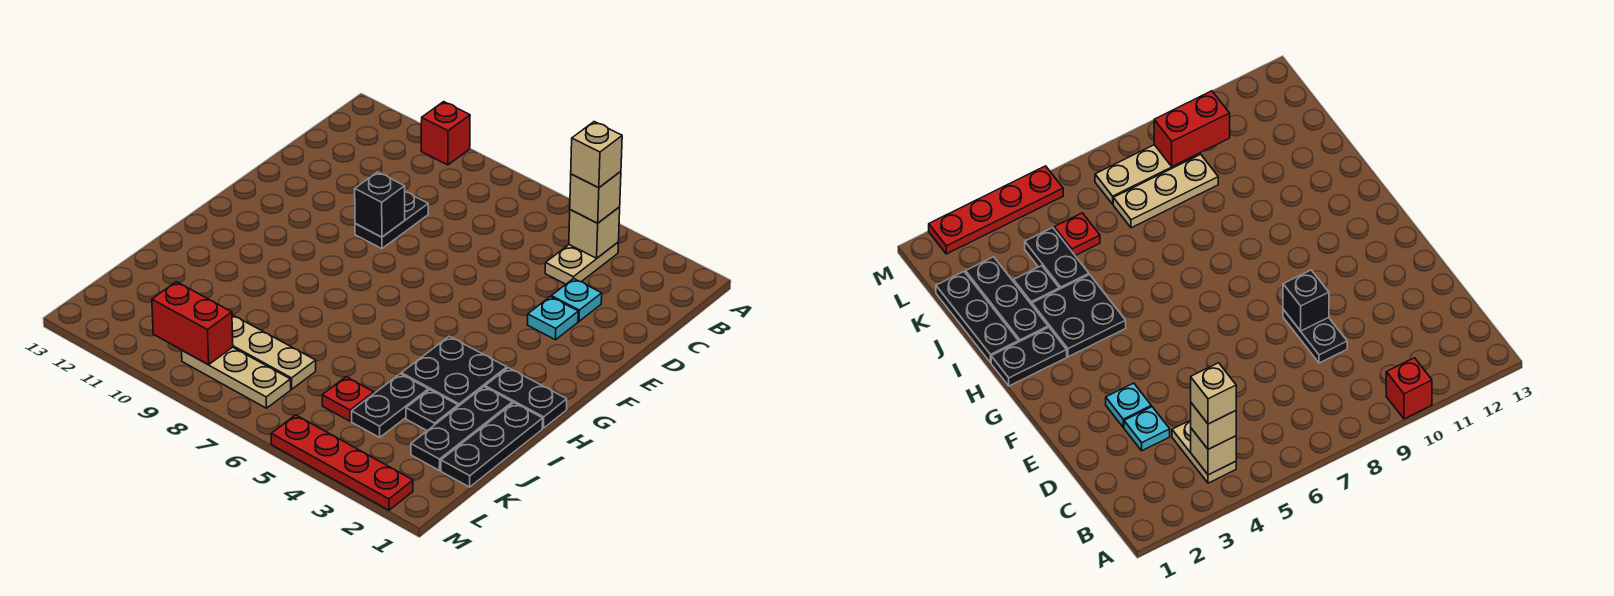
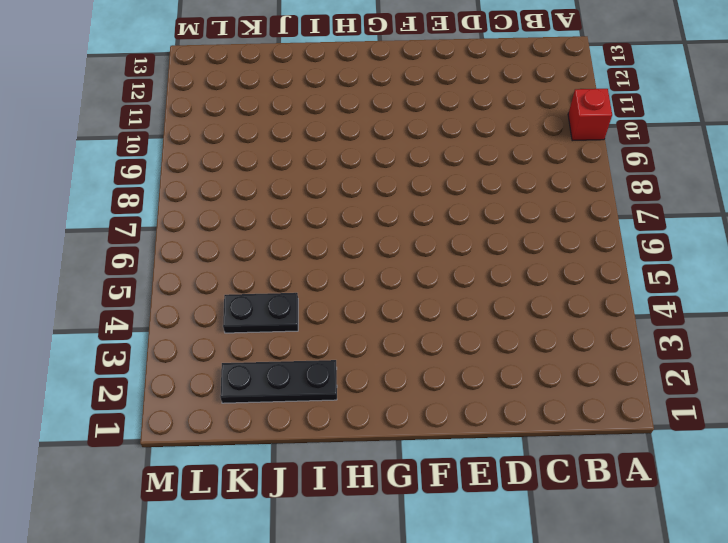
none -> tan plate B4:C4 level 1
none -> cyan plate D3 level 1
none -> black plate D9:E9 level 1

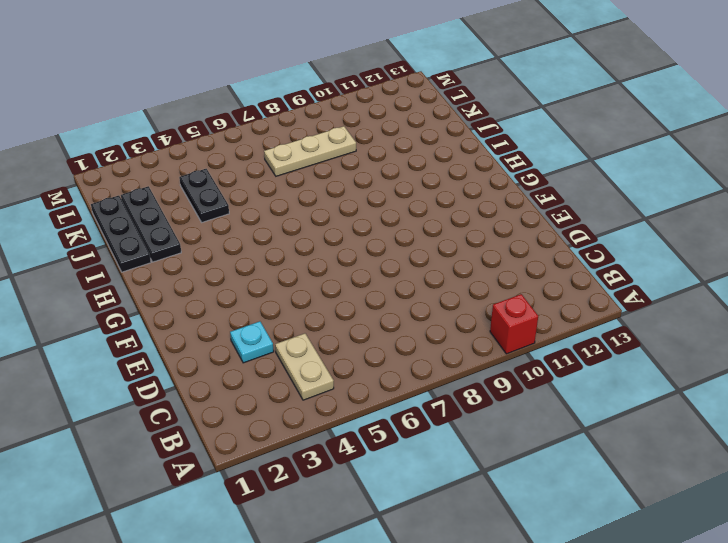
none -> black plate D9:E9 level 1
none -> cyan plate E3 level 1
none -> black plate H1:H2 level 1

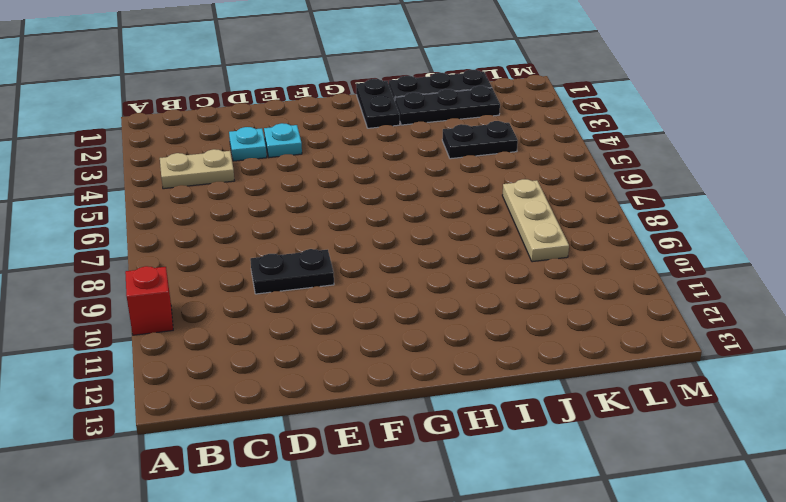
none -> black plate H3:I4 level 1
none -> black plate J3 level 1
none -> red plate K5 level 1

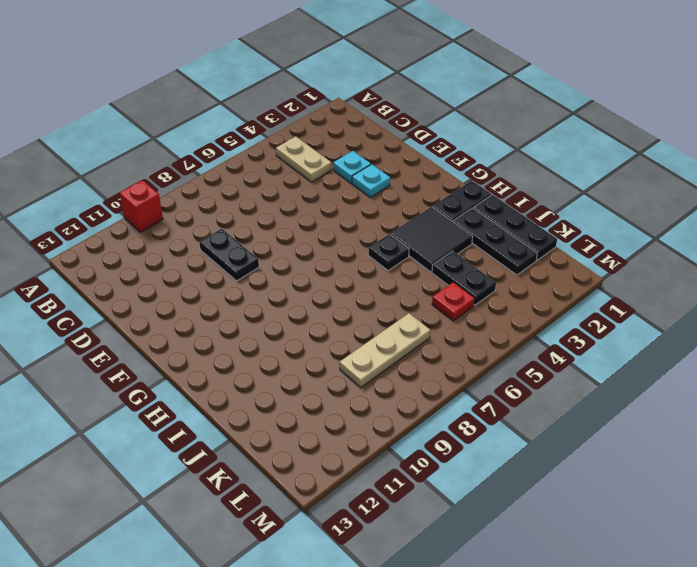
black tile H3:I4 level 1 -> black plate H3:I4 level 1
black plate H5 level 1 -> black plate J3 level 1
none -> tan plate L7:L9 level 1
none -> red plate M2:M5 level 1
none -> tan brick B4 level 2

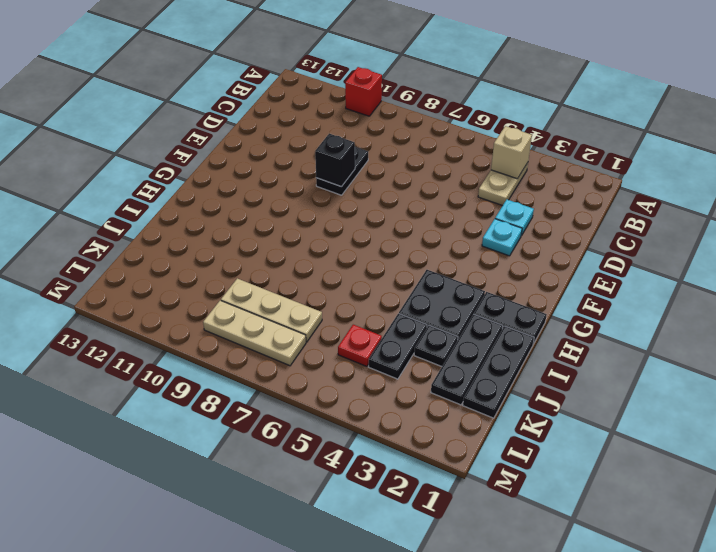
none -> red plate M2:M5 level 1
none -> red brick L9:L10 level 2
none -> tan brick B4 level 3

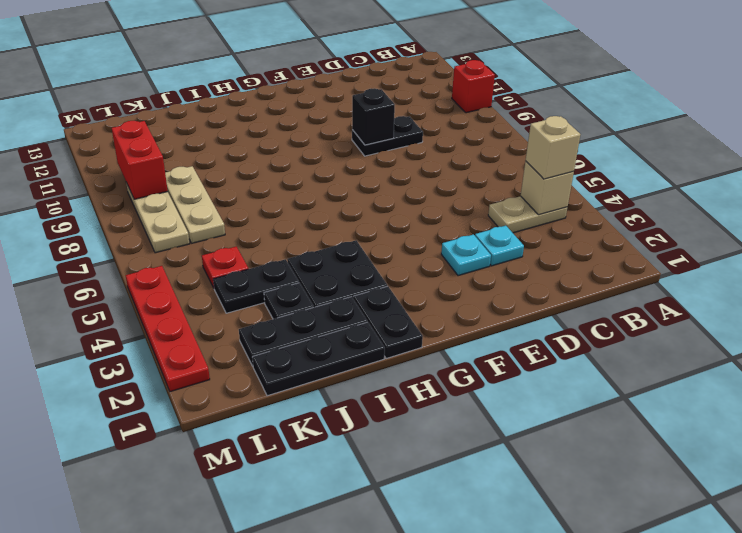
none -> tan brick B4 level 4

